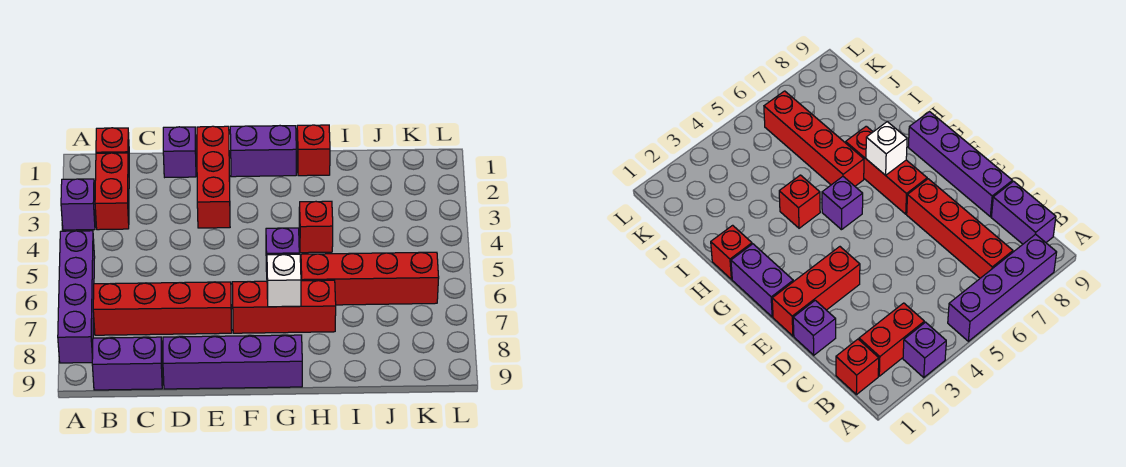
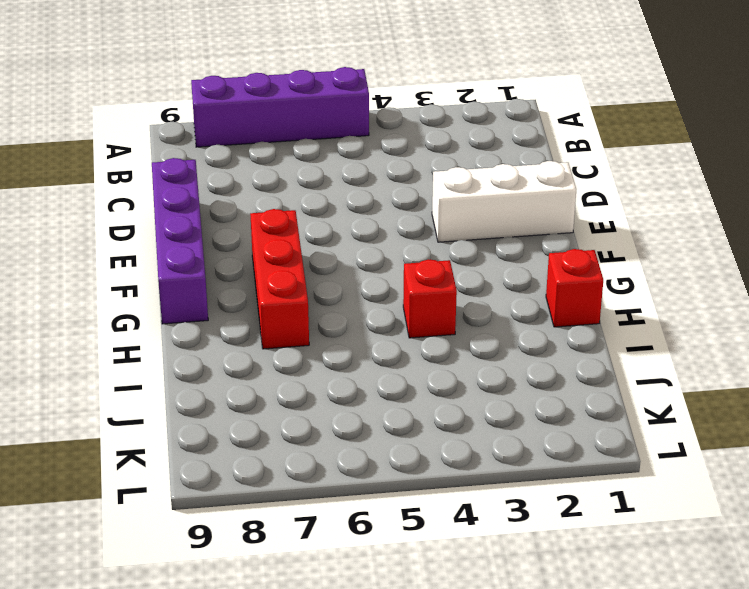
white brick E1:E3 level 1 -> red brick E1:E3 level 1
none -> purple brick A3 level 1
none -> red brick B1 level 1
none -> red brick B2:B3 level 1

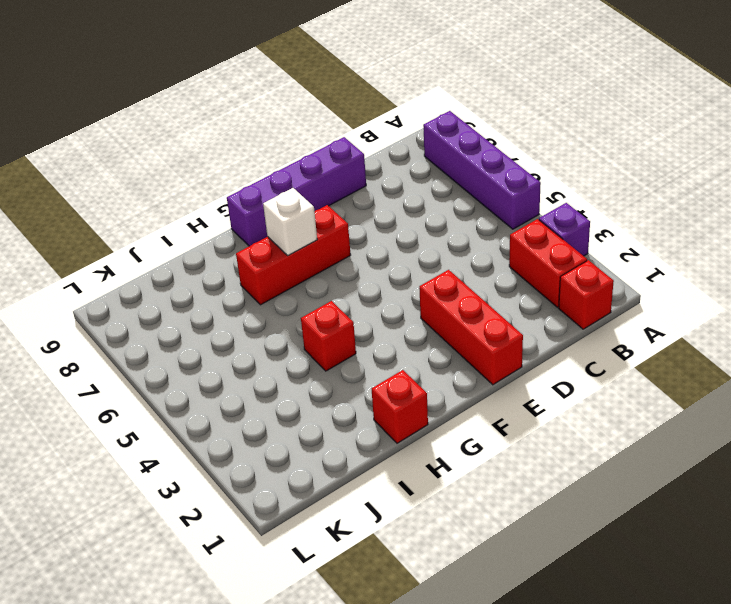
none -> red brick B7:E7 level 1
none -> purple brick B9:C9 level 1
none -> purple brick D1 level 1

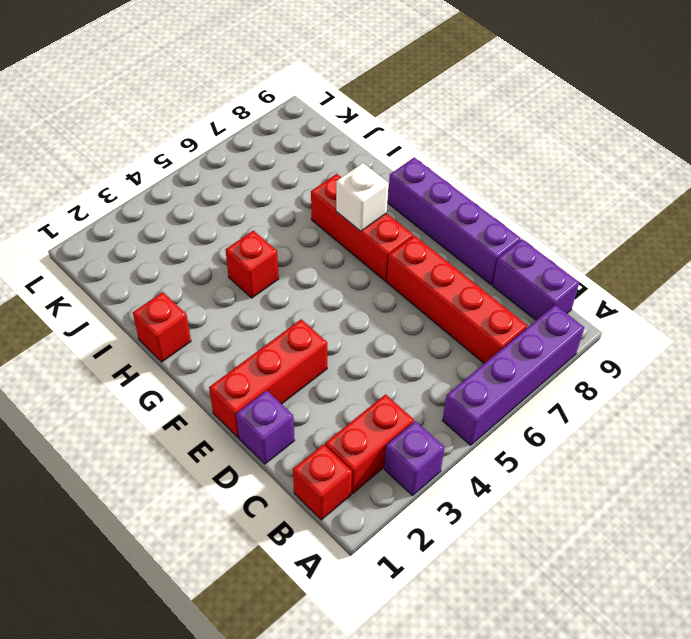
none -> purple brick F1:G1 level 1
none -> purple brick G5 level 1
none -> red brick H6:K6 level 1

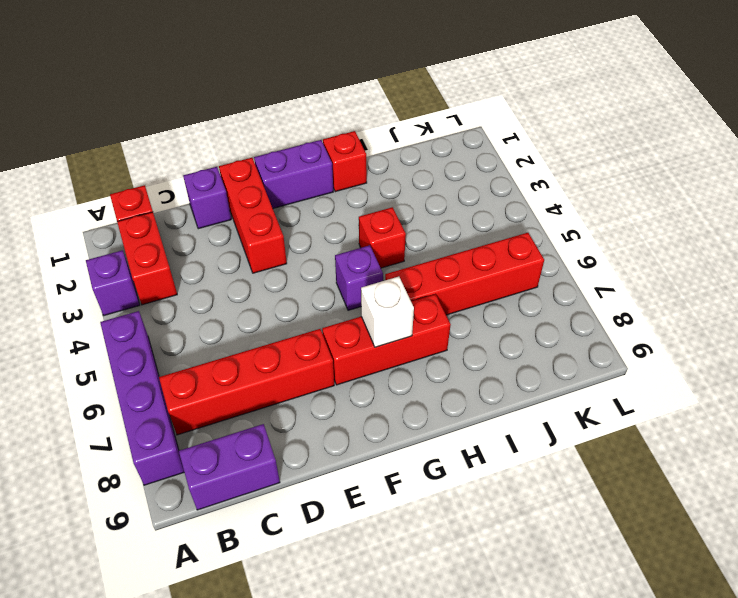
none -> purple brick D9:G9 level 1

